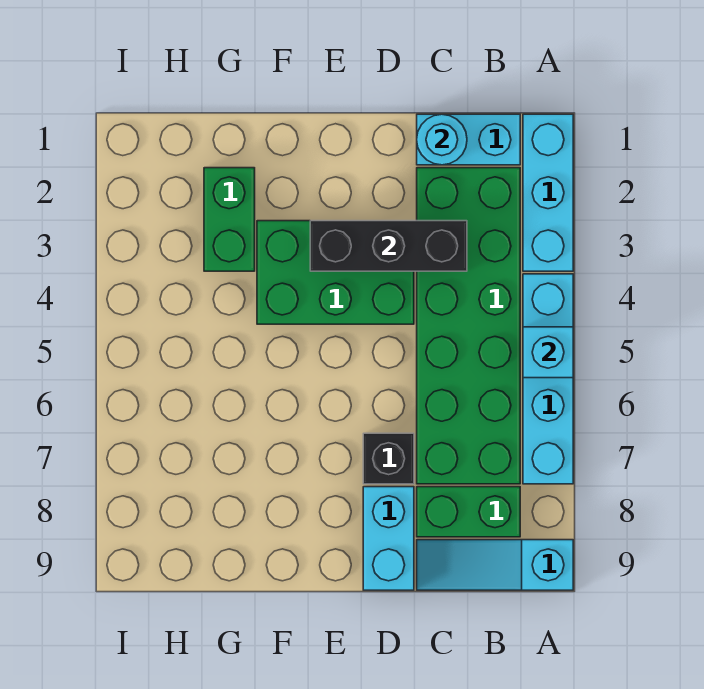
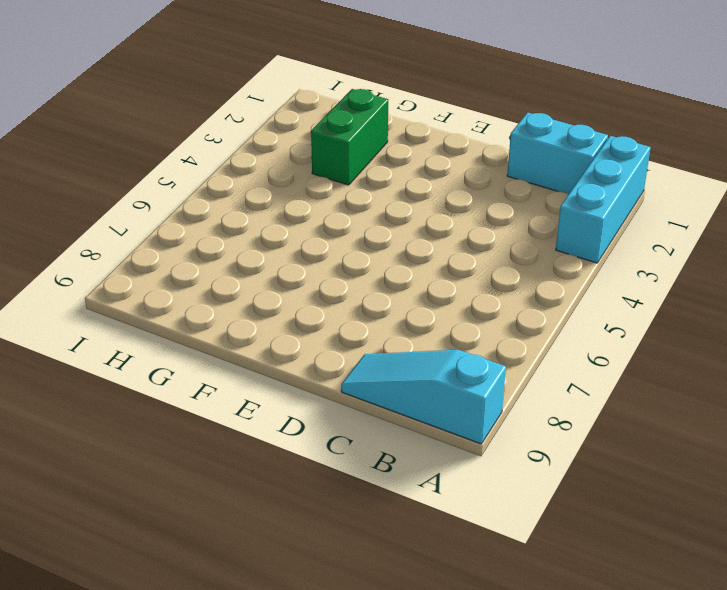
none -> cyan brick A4:A7 level 1
none -> green brick B2:C7 level 1
none -> green brick B8:C8 level 1

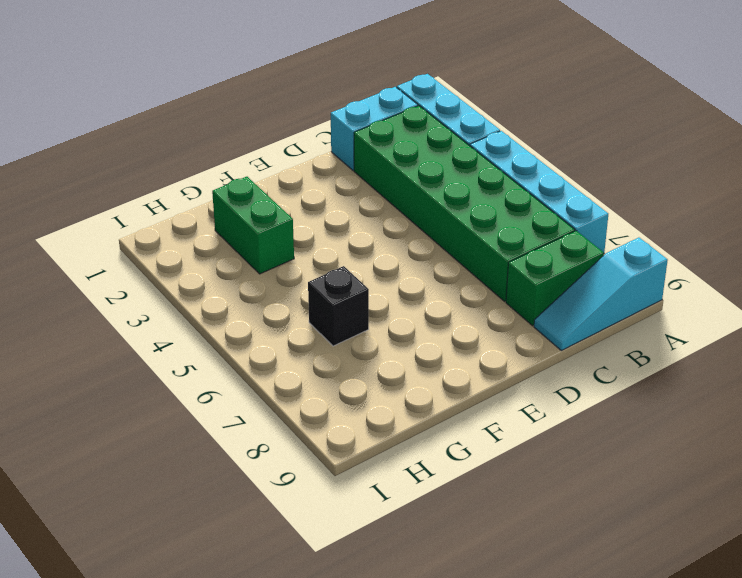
black brick G6 level 1 -> black brick D7 level 1
none -> green brick D3:F4 level 1
none -> cyan brick D8:D9 level 1
none -> cyan brick A5 level 2

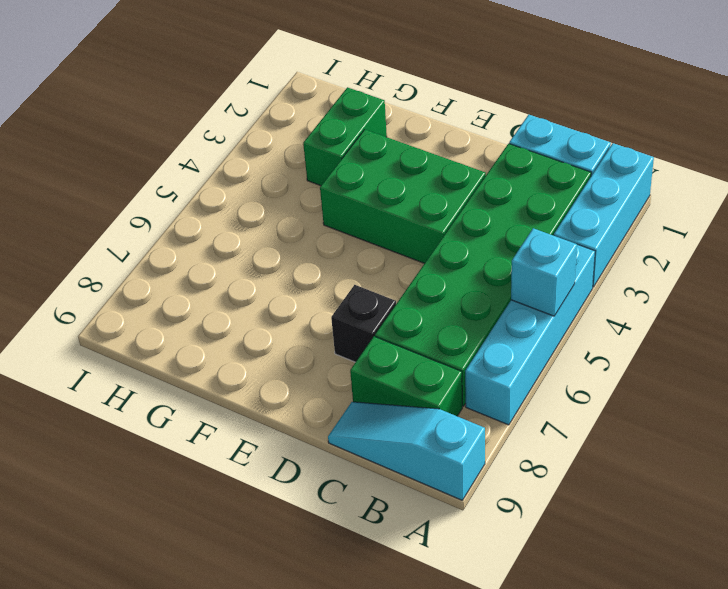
none -> cyan brick D8:D9 level 1
none -> cyan round brick C1 level 2
none -> black brick C3:E3 level 2

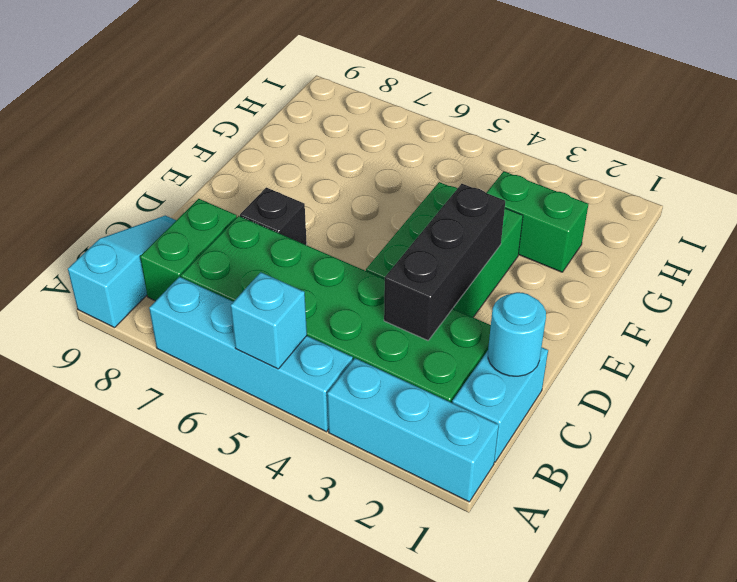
none -> cyan brick D8:D9 level 1

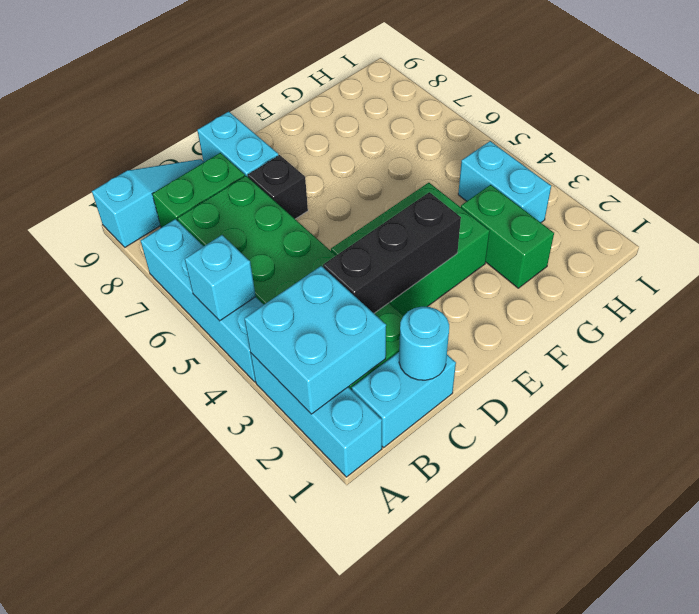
cyan brick A2:B3 level 2 -> none
cyan brick H3:H4 level 1 -> none

